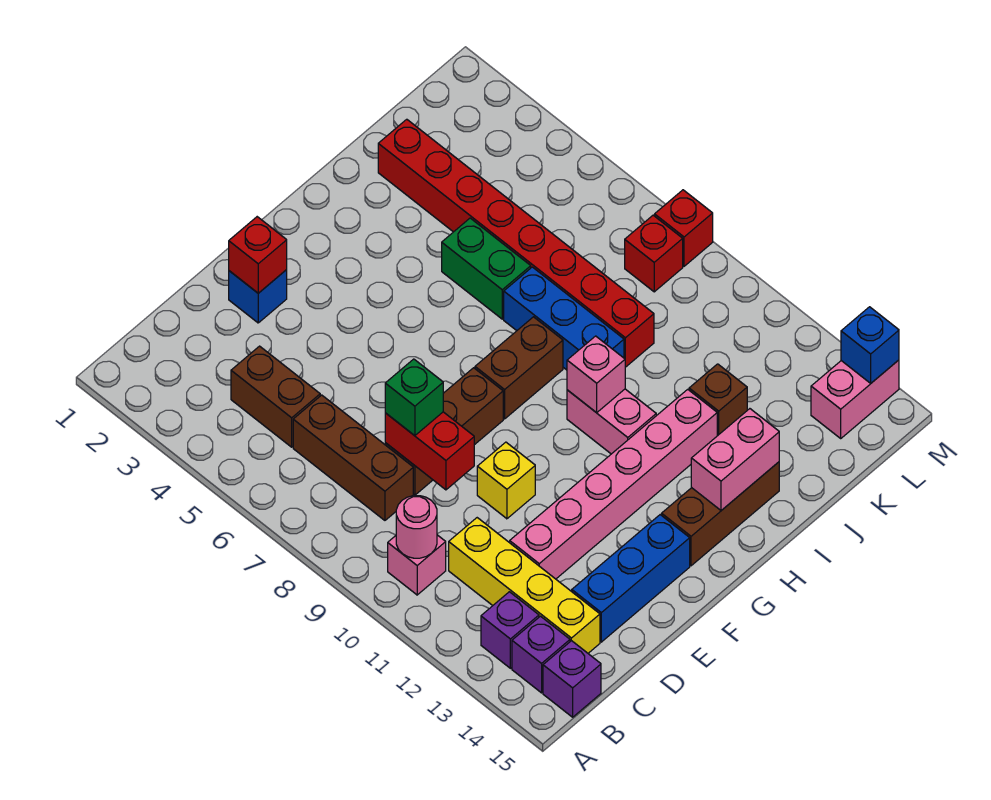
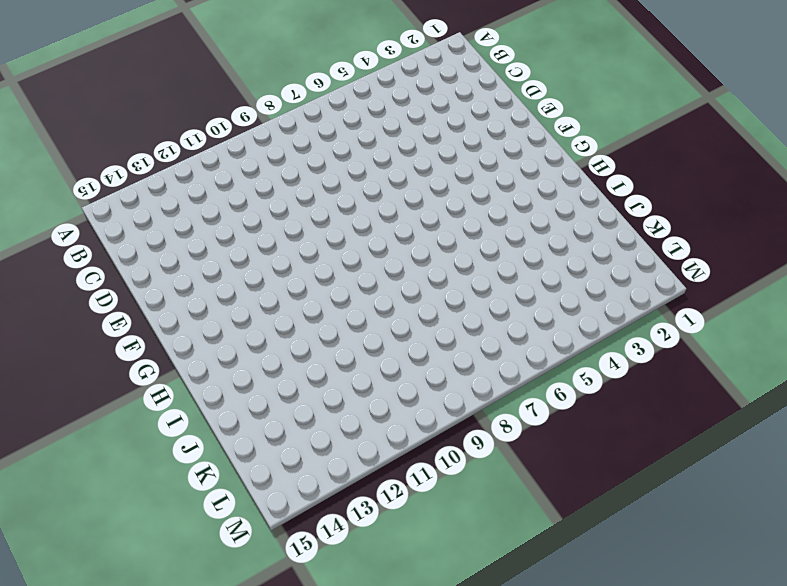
none -> pink brick B10 level 1
none -> purple brick B13 level 1
none -> purple brick B14 level 1

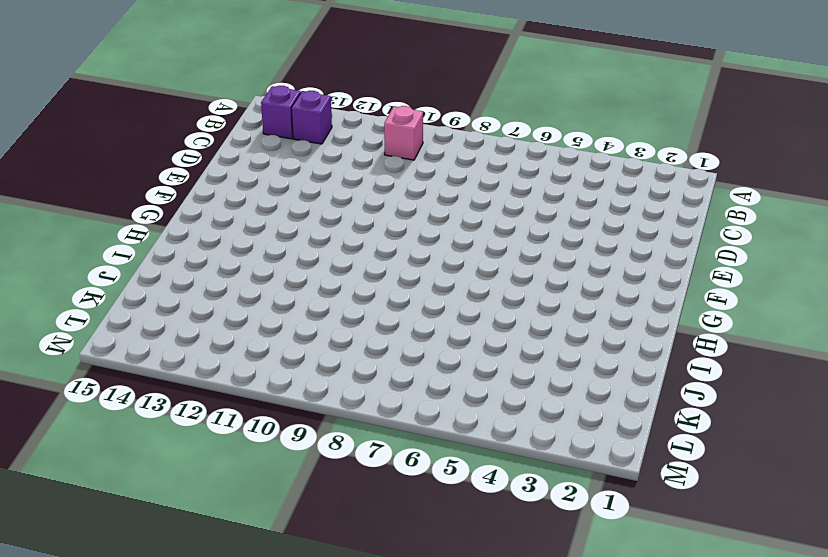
none -> purple brick B15 level 1
none -> brown brick C4:C5 level 1
none -> brown brick C6:C8 level 1

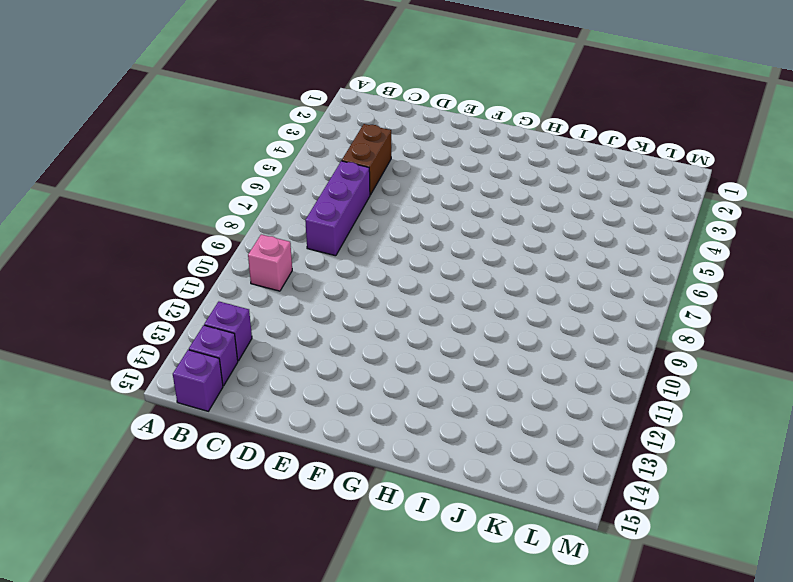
purple brick C6:C8 level 1 -> brown brick C6:C8 level 1
none -> yellow brick C11:C14 level 1
none -> brown brick D8:F8 level 1
none -> pink brick D12:I12 level 1

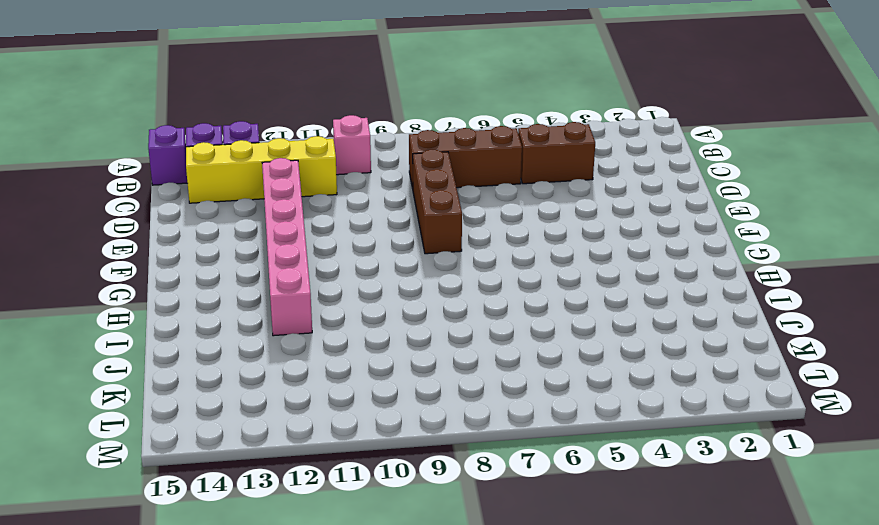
none -> blue brick D14:F14 level 1
none -> blue brick E2 level 1
none -> yellow brick E10 level 1

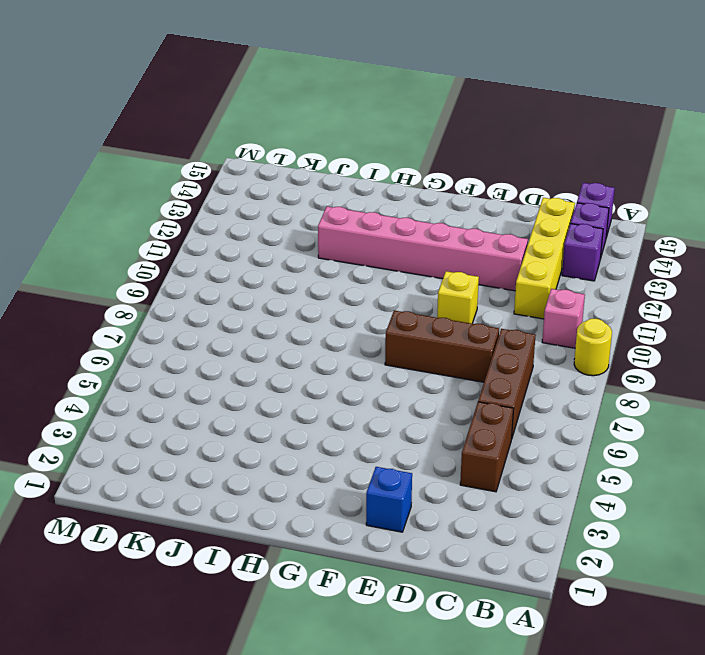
yellow round brick A9 level 1 -> none
none -> blue brick D14:F14 level 1
none -> brown brick G8:H8 level 1
none -> brown brick G14:I14 level 1

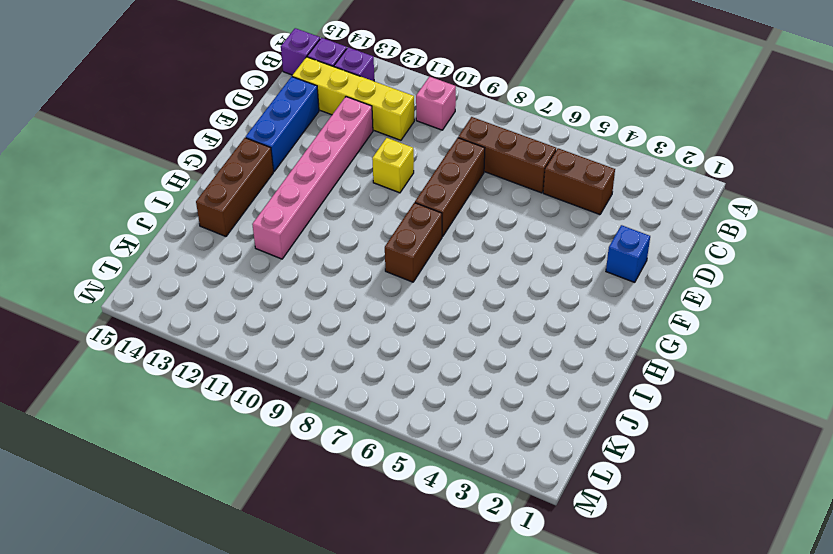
none -> pink brick H10:H11 level 1
none -> green brick I5:I6 level 1
none -> blue brick I7:I9 level 1

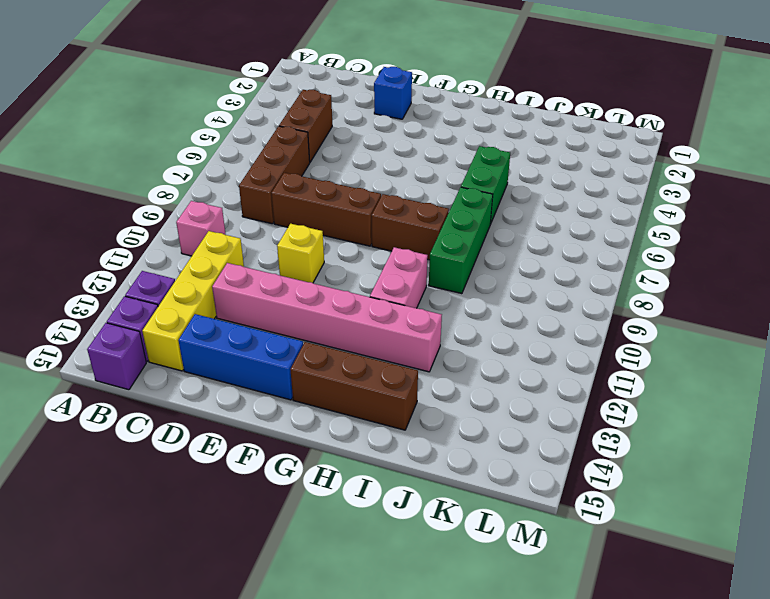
green brick I7:I9 level 1 -> blue brick I7:I9 level 1
none -> red brick J2:J9 level 1
none -> brown brick J12 level 1
none -> red brick L8 level 1

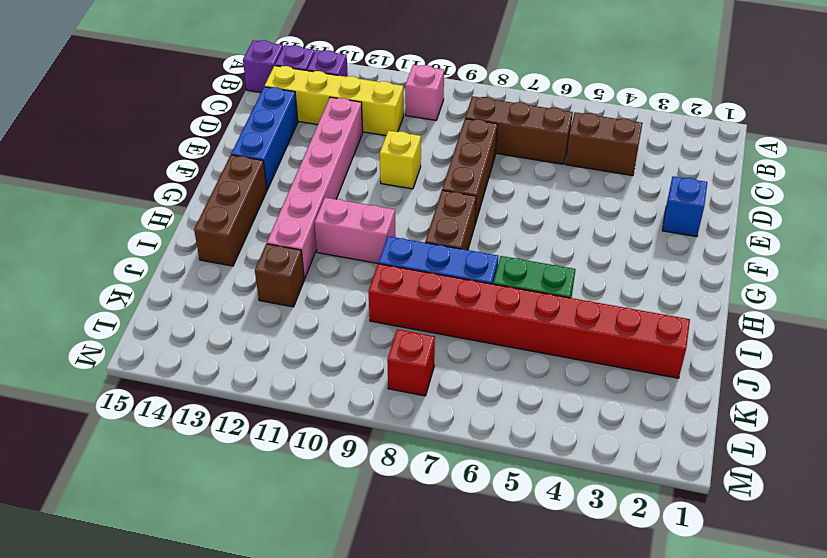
none -> pink brick L14:M14 level 1
none -> red brick M8 level 1
none -> pink round brick B10 level 2

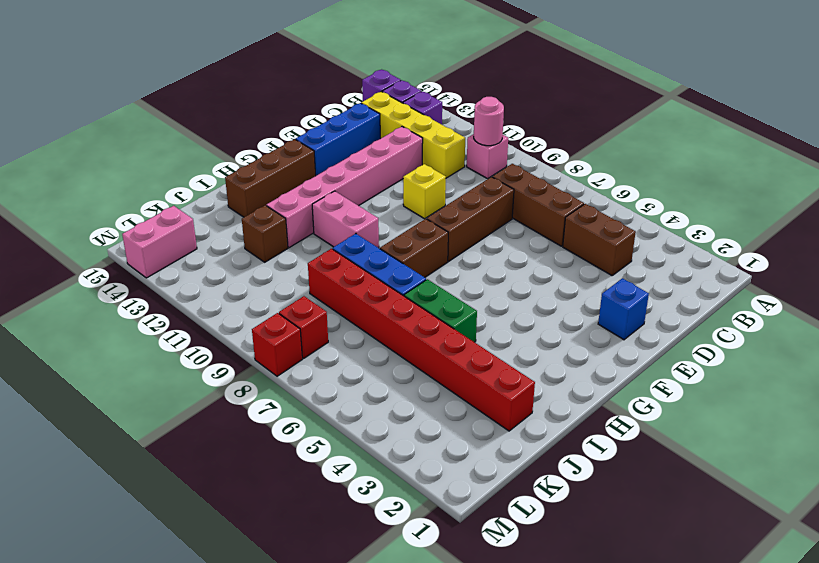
none -> red brick D8:D9 level 2
none -> red brick E2 level 2
none -> pink brick H10 level 2

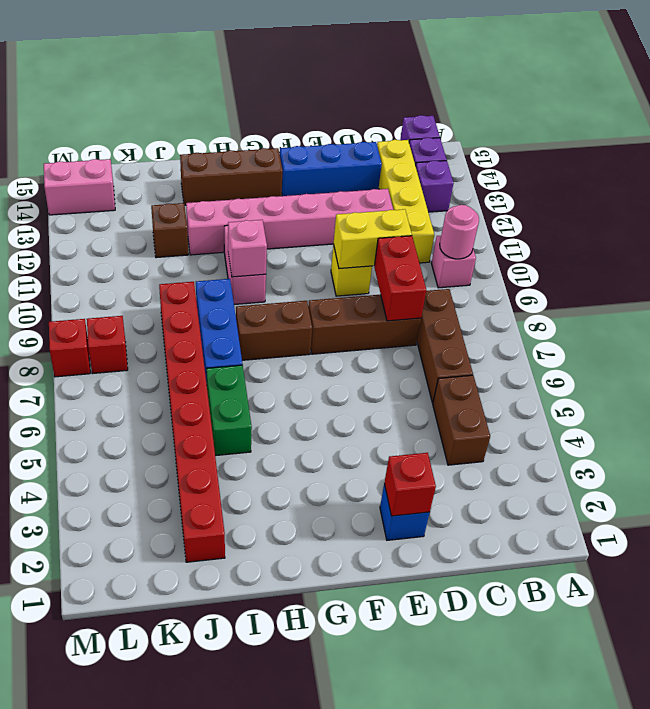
yellow brick D10:E10 level 2 -> none
none -> pink brick H14:I14 level 2
none -> blue brick M14 level 2
none -> green brick D8 level 3

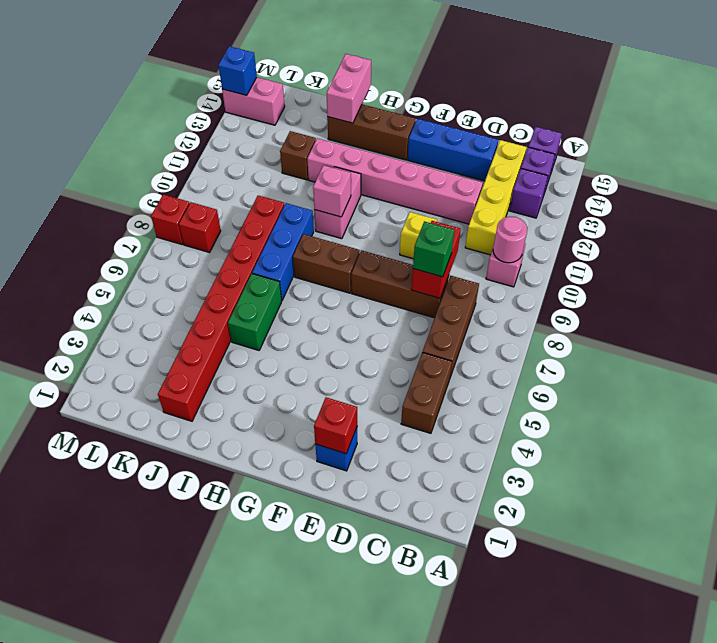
pink brick I14:I15 level 2 -> pink brick H14:I14 level 2

